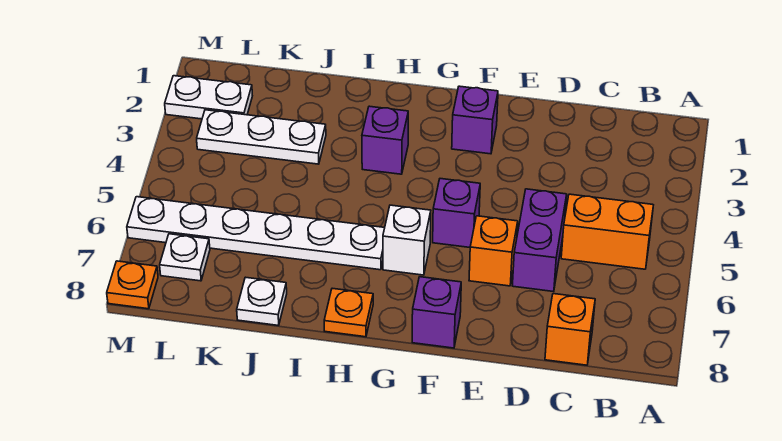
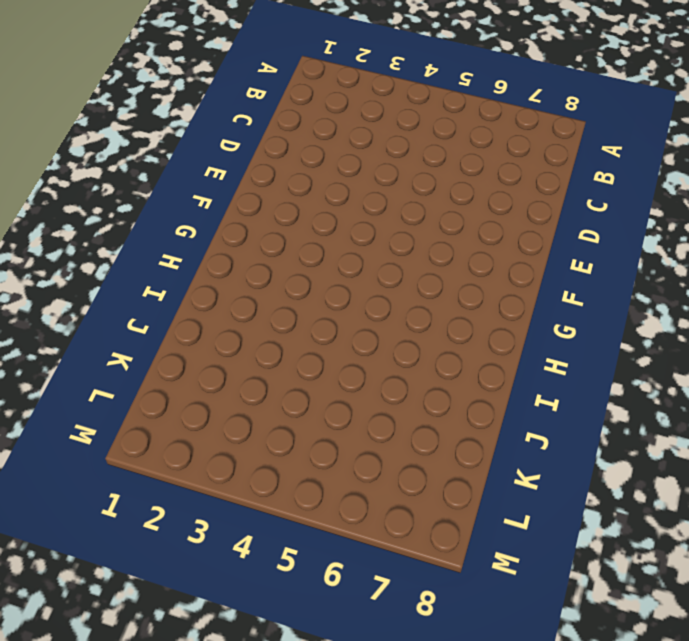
none -> orange brick B5:C5 level 1
none -> orange brick C8 level 1
none -> purple brick D5:D6 level 1

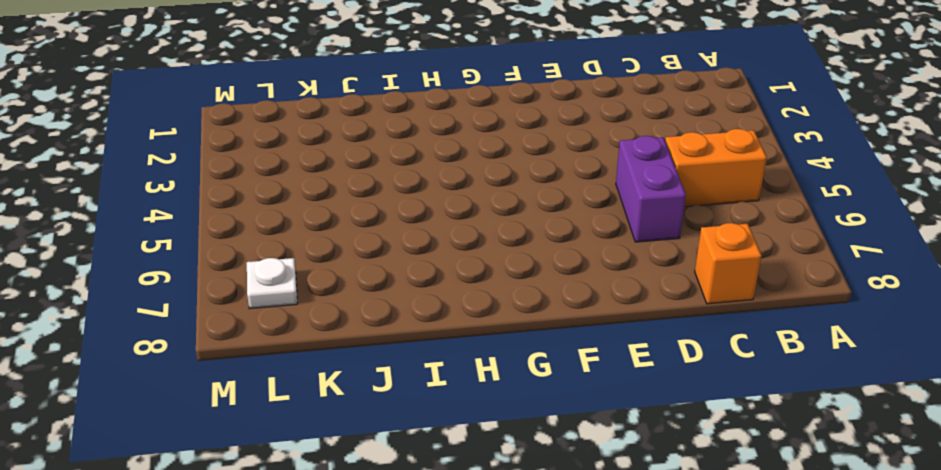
none -> orange brick E6 level 1
none -> purple brick F2 level 1
none -> purple brick F5 level 1

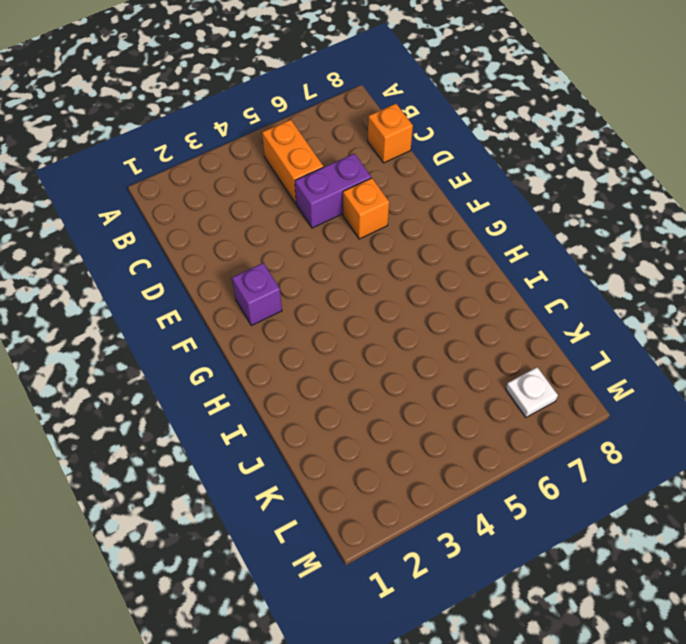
none -> purple brick F5 level 1
none -> purple brick F8 level 1
none -> white brick G6 level 1

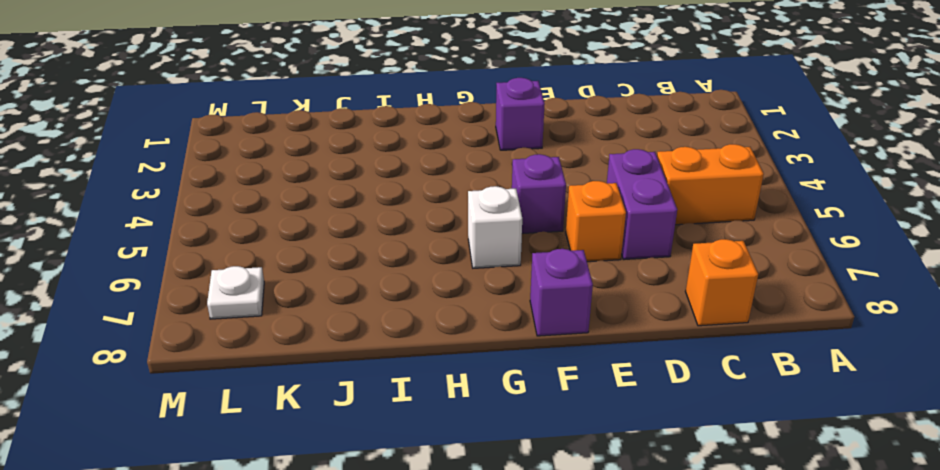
none -> purple brick H3 level 1
none -> white plate H6:M6 level 1
none -> orange plate H8 level 1

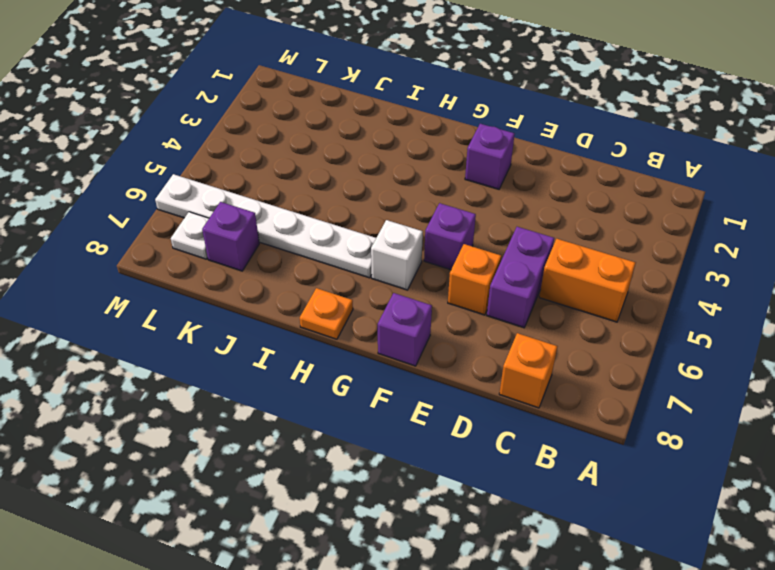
purple brick K7 level 1 -> purple brick H3 level 1
none -> white plate J3:L3 level 1
none -> white plate J8 level 1
none -> white plate L2:M2 level 1

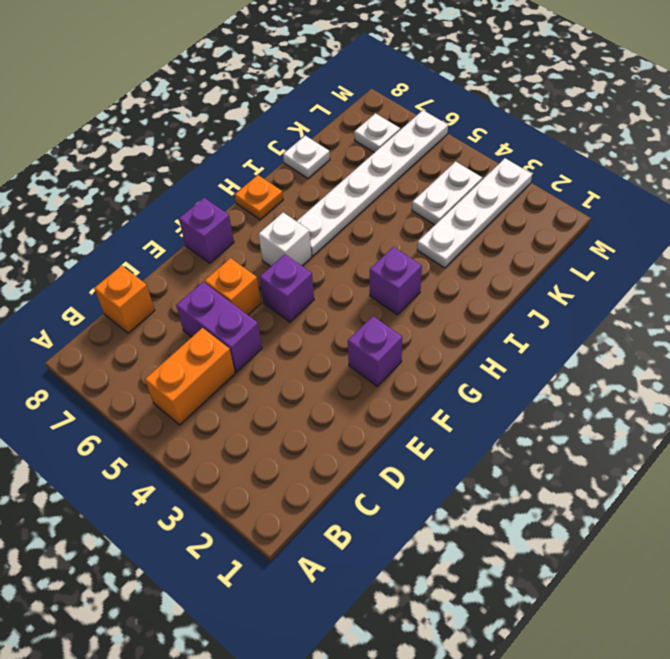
white plate J3:M3 level 1 -> white plate J3:L3 level 1
white plate K4:L4 level 1 -> white plate L2:M2 level 1
none -> orange plate M8 level 1

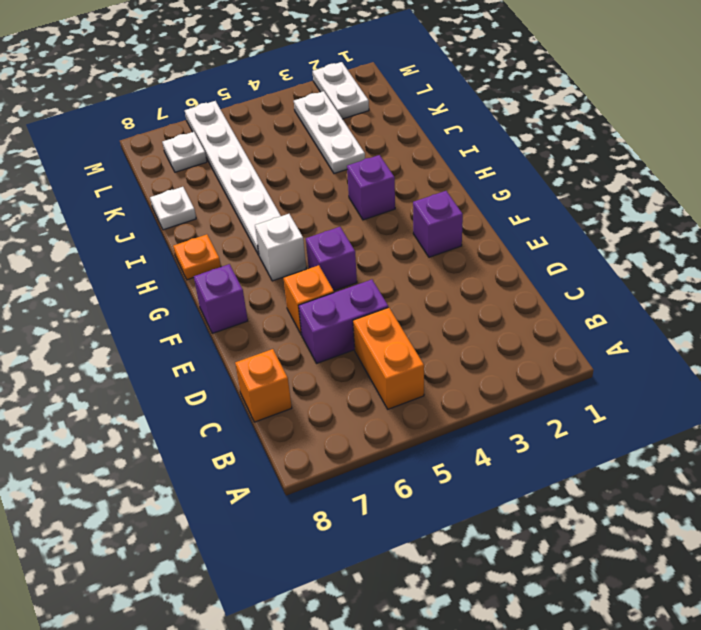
none -> orange plate M8 level 1

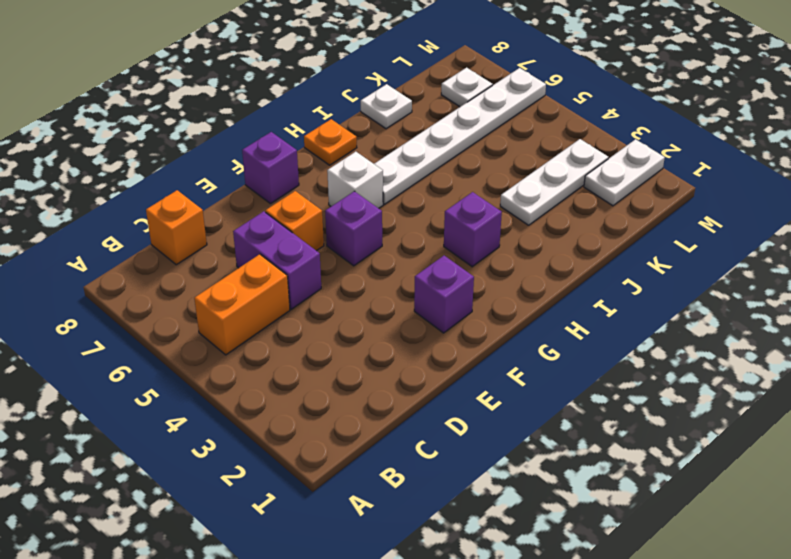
none -> orange plate M8 level 1

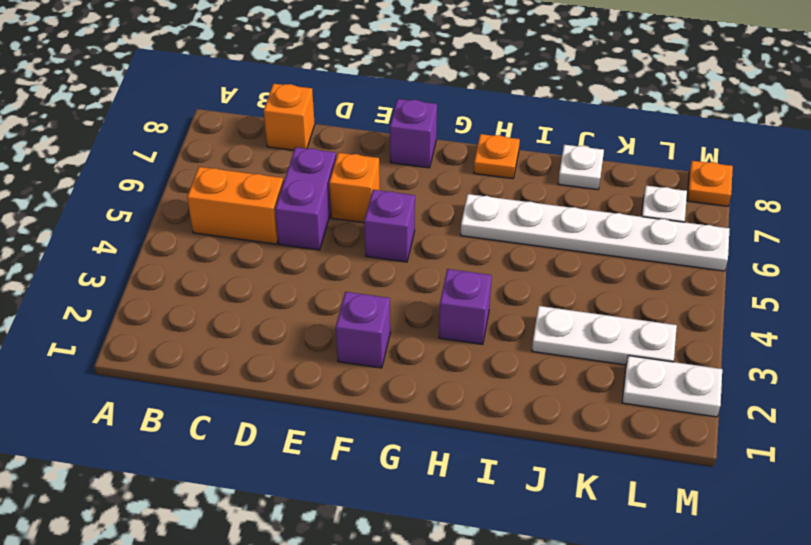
none -> white brick G6 level 1

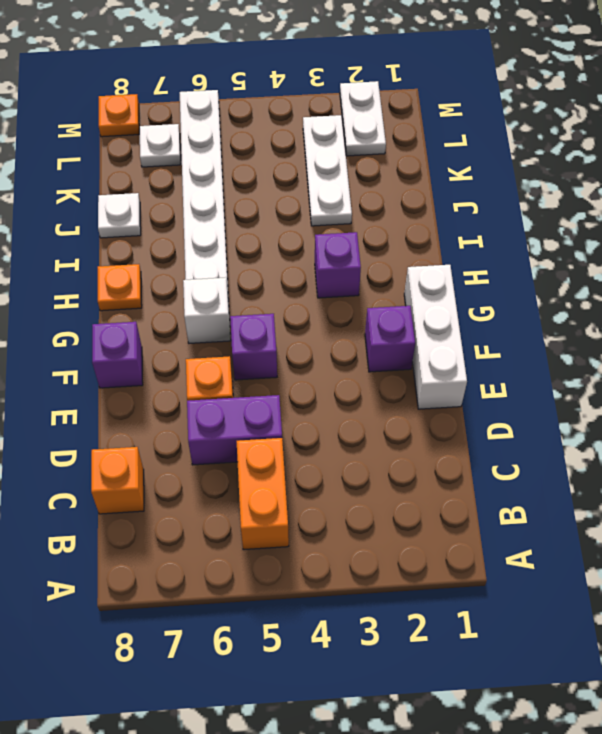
white brick E1:G1 level 1 -> none

